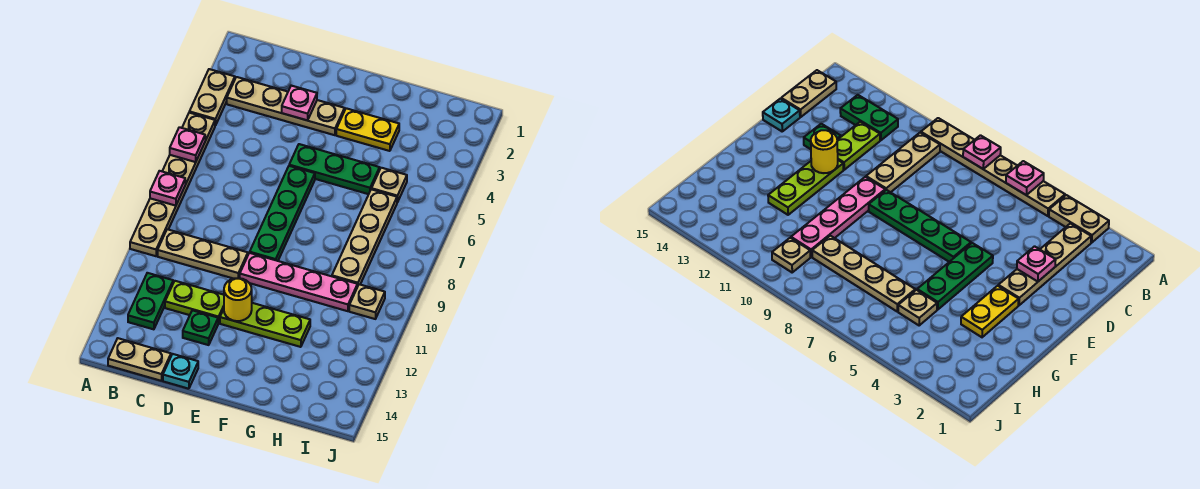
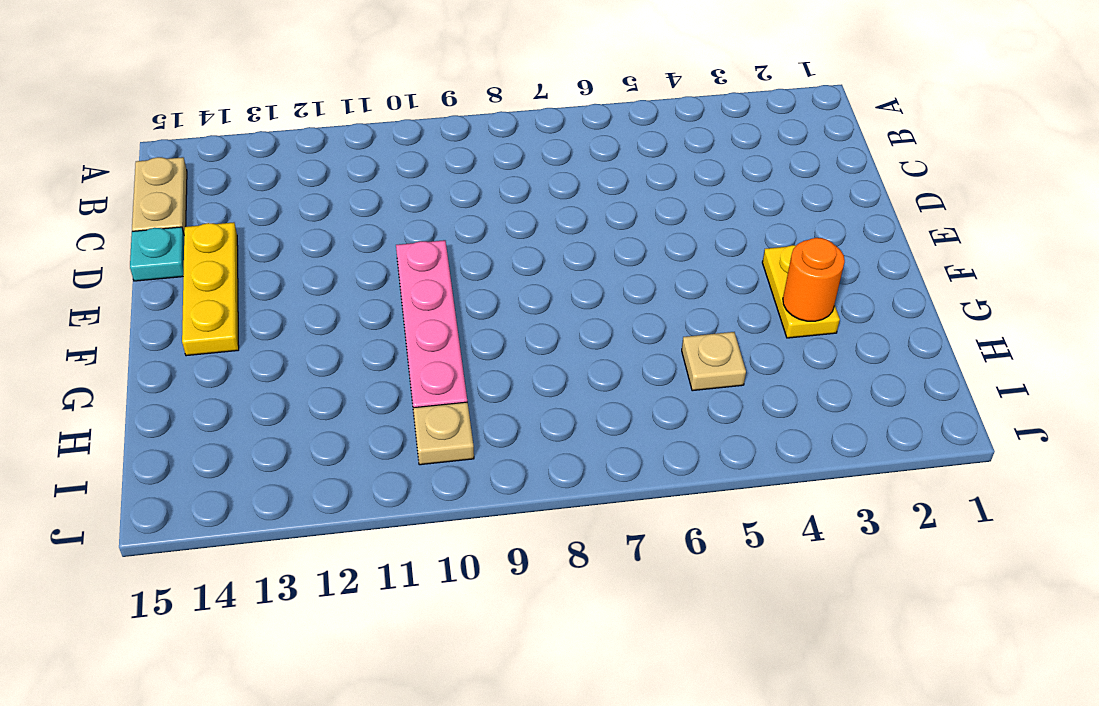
yellow plate D14:F14 level 1 -> none
orange round brick G3 level 2 -> none
none -> tan plate A3:A4 level 1
none -> tan plate A5:A10 level 1
none -> tan plate B3:E3 level 1

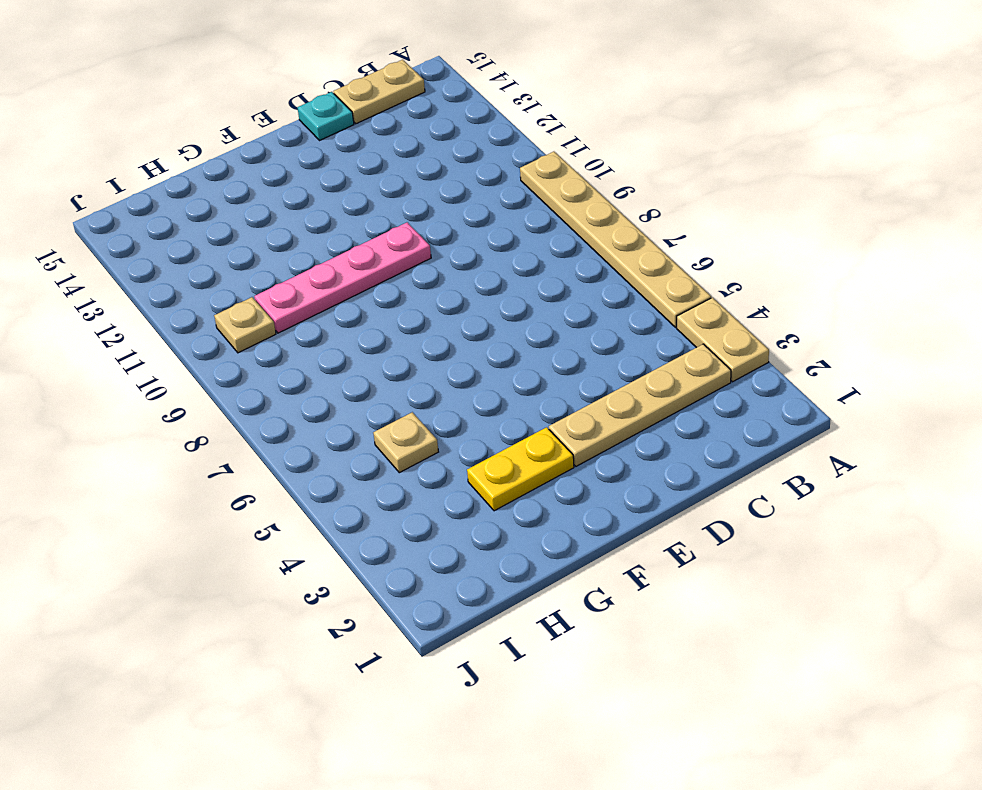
none -> tan plate B10:D10 level 1
none -> green plate B12:B13 level 1
none -> lime plate C12:D12 level 1

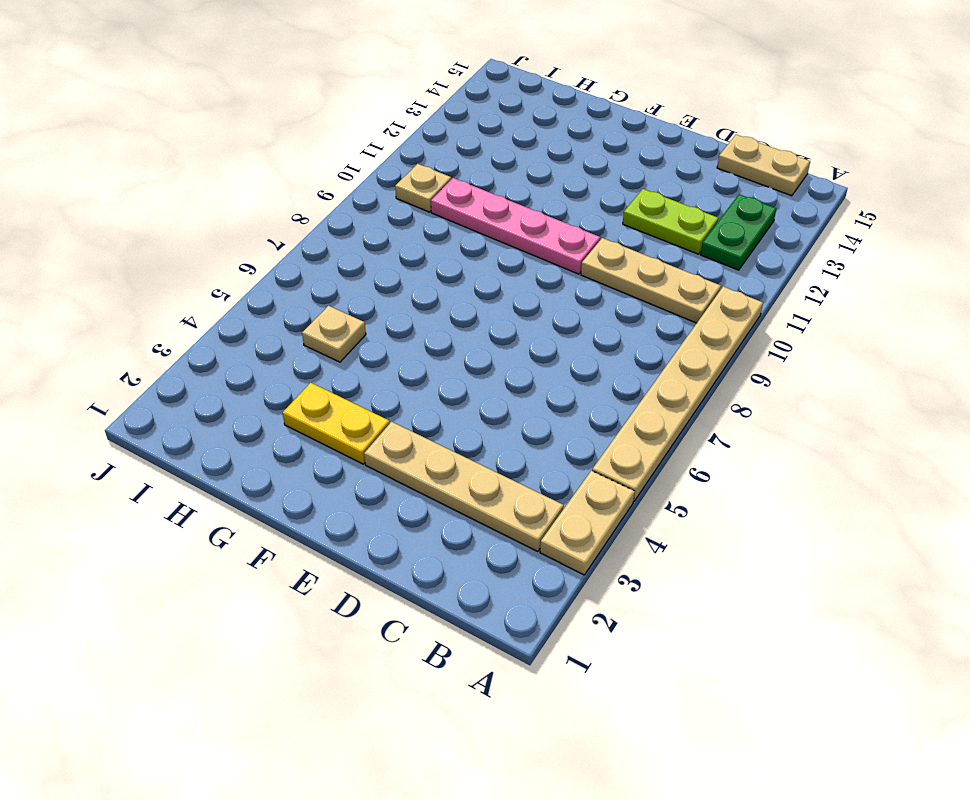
none -> green plate D13 level 1
none -> cyan plate D15 level 1
none -> green plate E5:G5 level 1

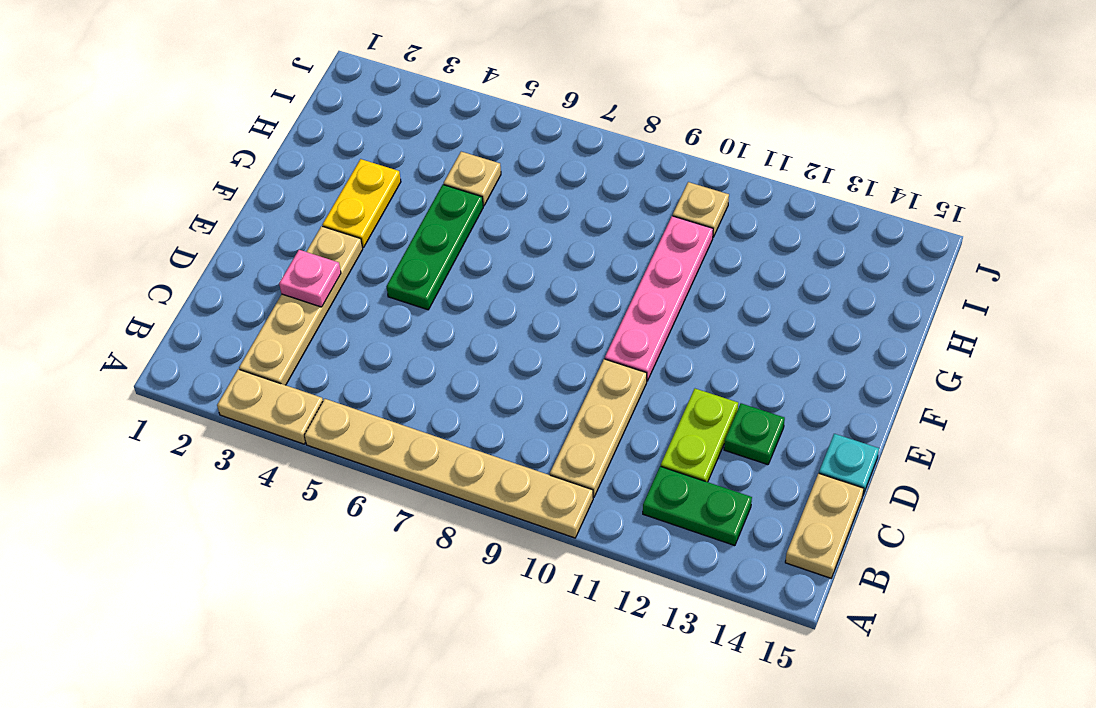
none -> green plate E6:E9 level 1
none -> lime plate E12:G12 level 1
none -> tan plate H6:H9 level 1

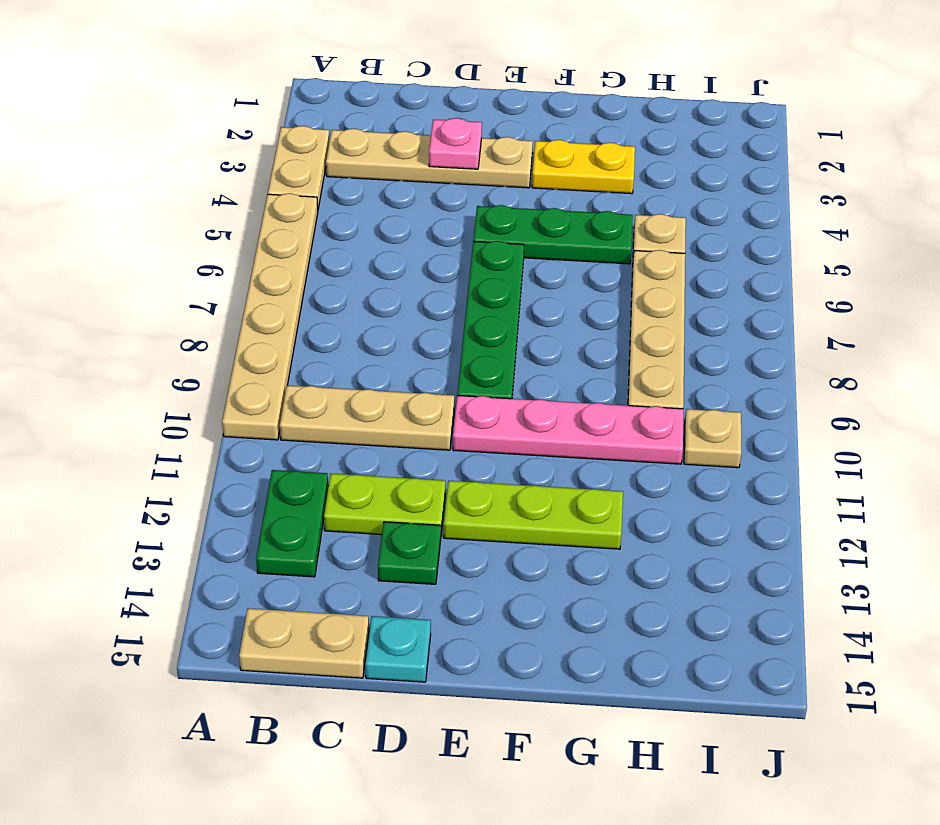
none -> pink plate A6 level 2
none -> pink plate A8 level 2
none -> yellow round brick E12 level 2

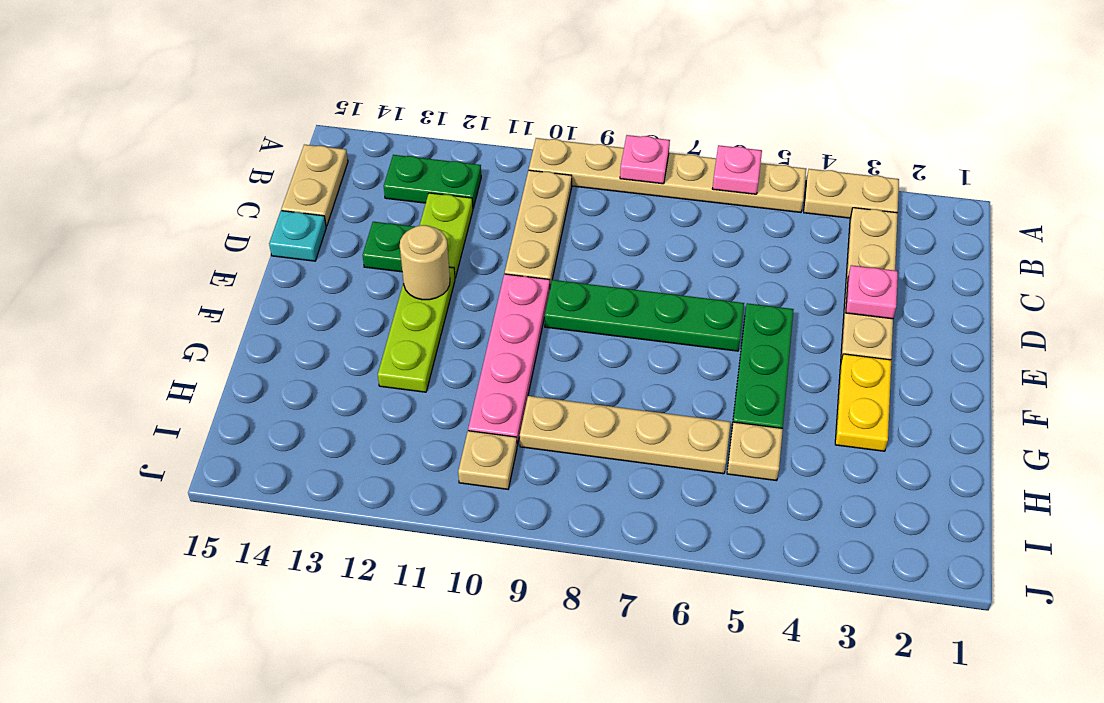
tan round brick E12 level 2 -> yellow round brick E12 level 2

